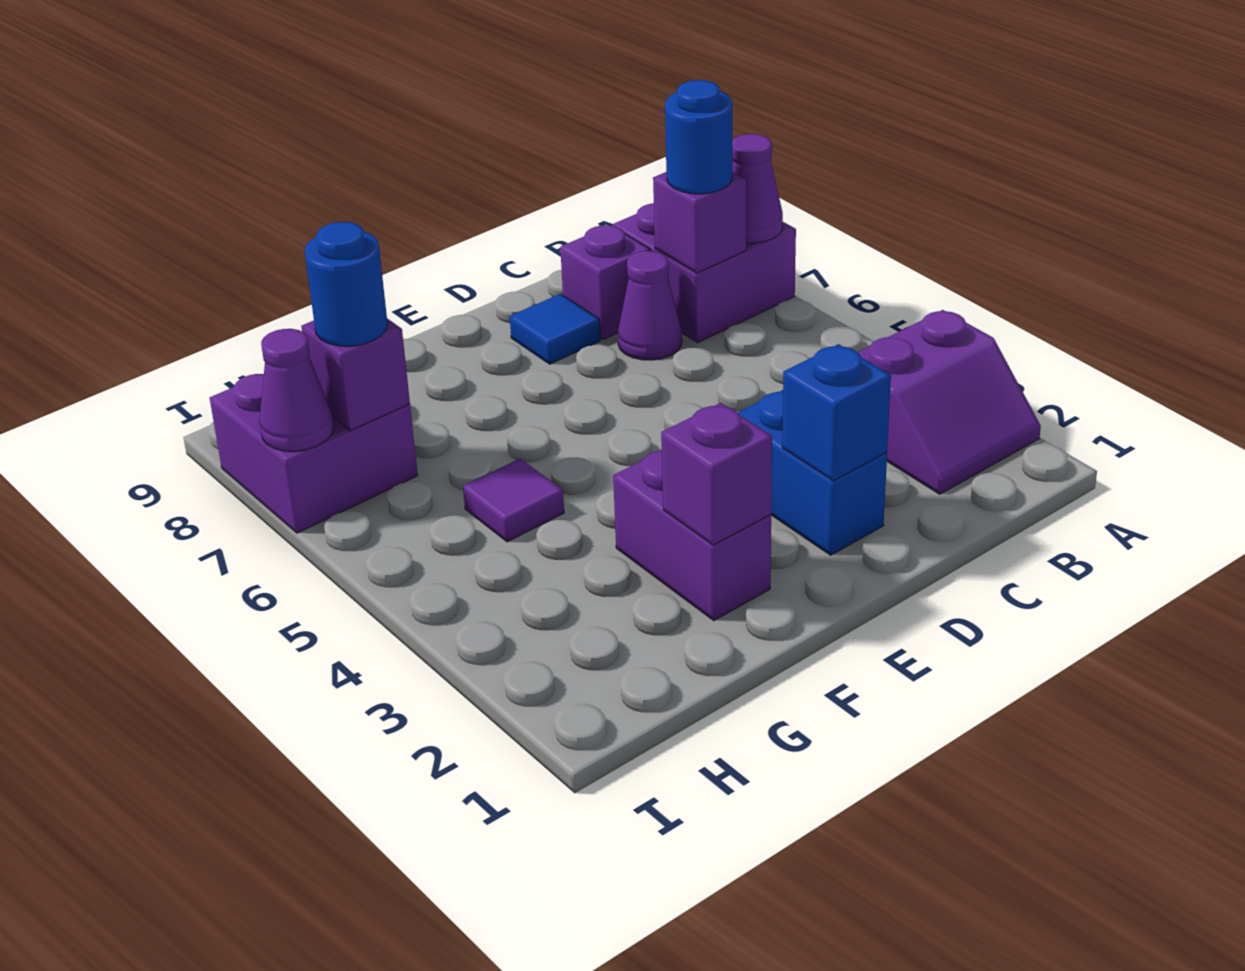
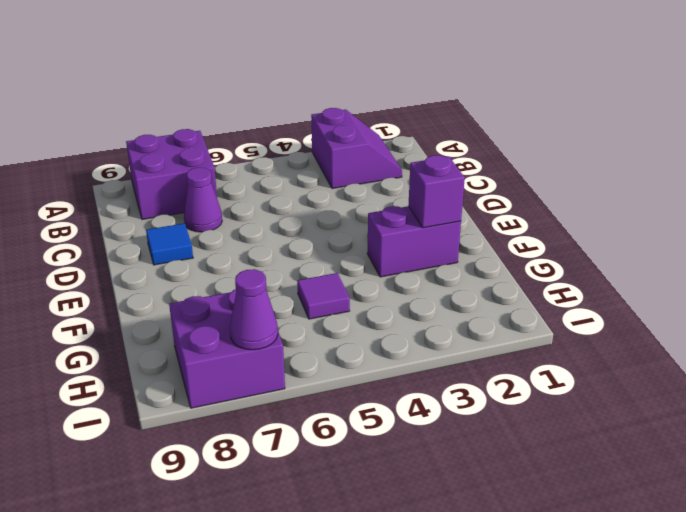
none -> purple brick C8 level 1
none -> blue brick D2:D3 level 1
none -> purple cone A7 level 2

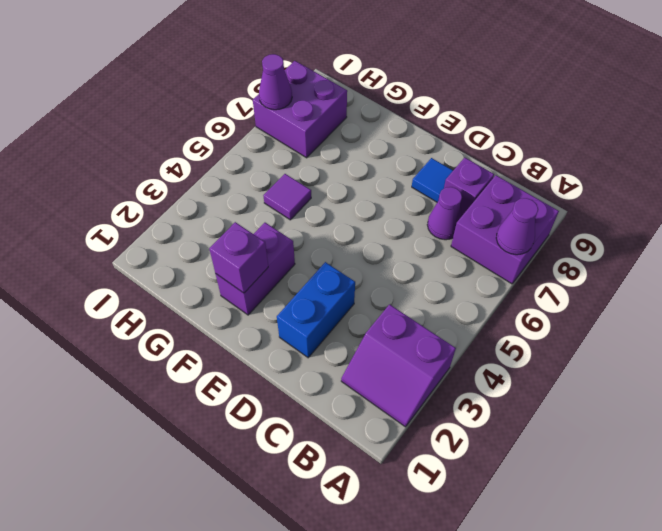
none -> purple brick B7 level 2
none -> blue brick D2 level 2
none -> purple brick H7 level 2

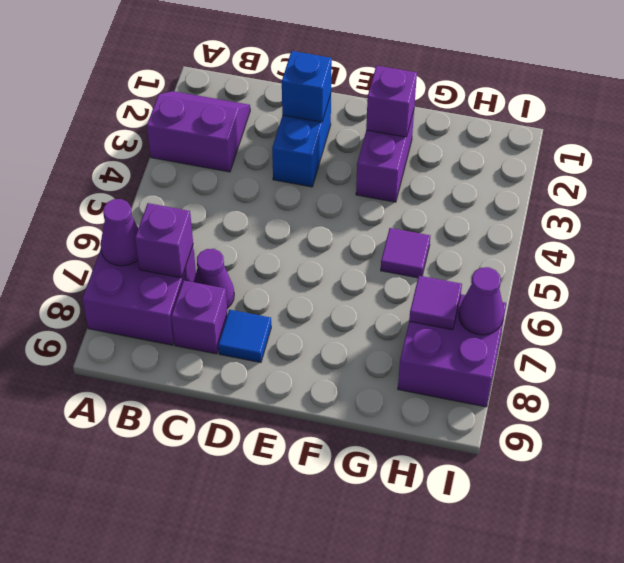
purple tile H7 level 2 -> purple brick H7 level 2
none -> blue round brick B7 level 3
none -> blue round brick H7 level 3

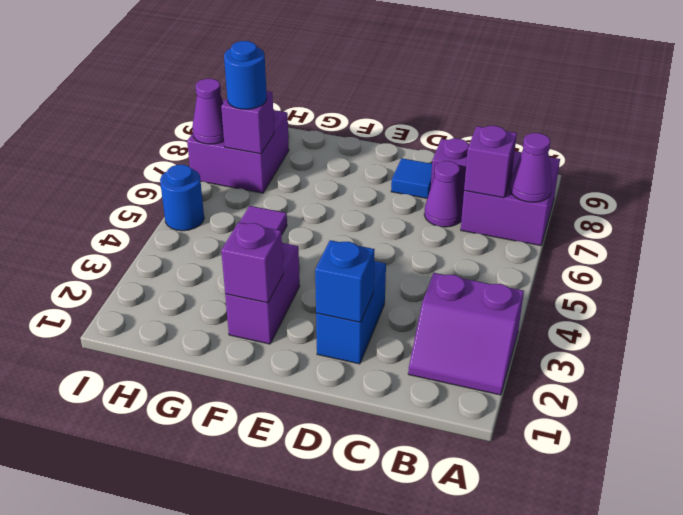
blue round brick I5 level 1 -> blue round brick B7 level 3

